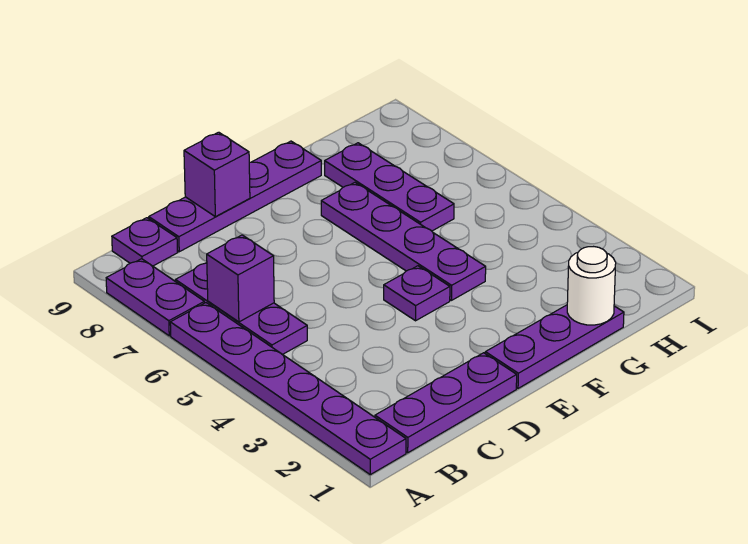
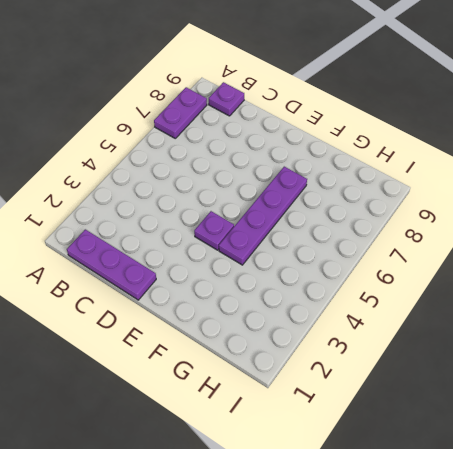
none -> purple plate A1:A6 level 1
none -> purple plate B5:B7 level 1
none -> purple plate C9:F9 level 1

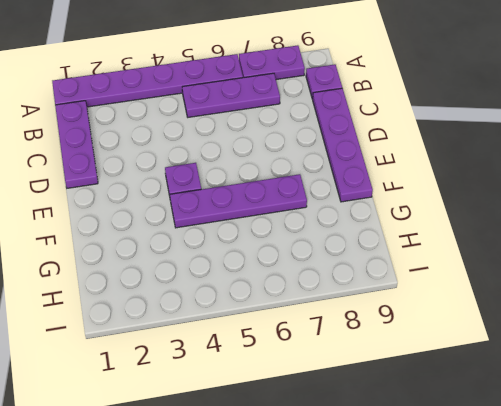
none -> purple plate E1:G1 level 1
none -> purple plate G6:G8 level 1
none -> purple brick B6 level 2

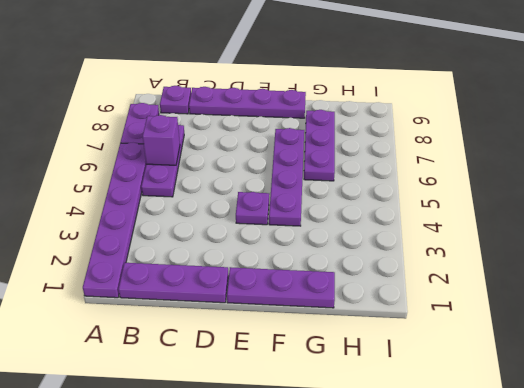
none -> purple brick D9 level 2
none -> white round brick G1 level 2

